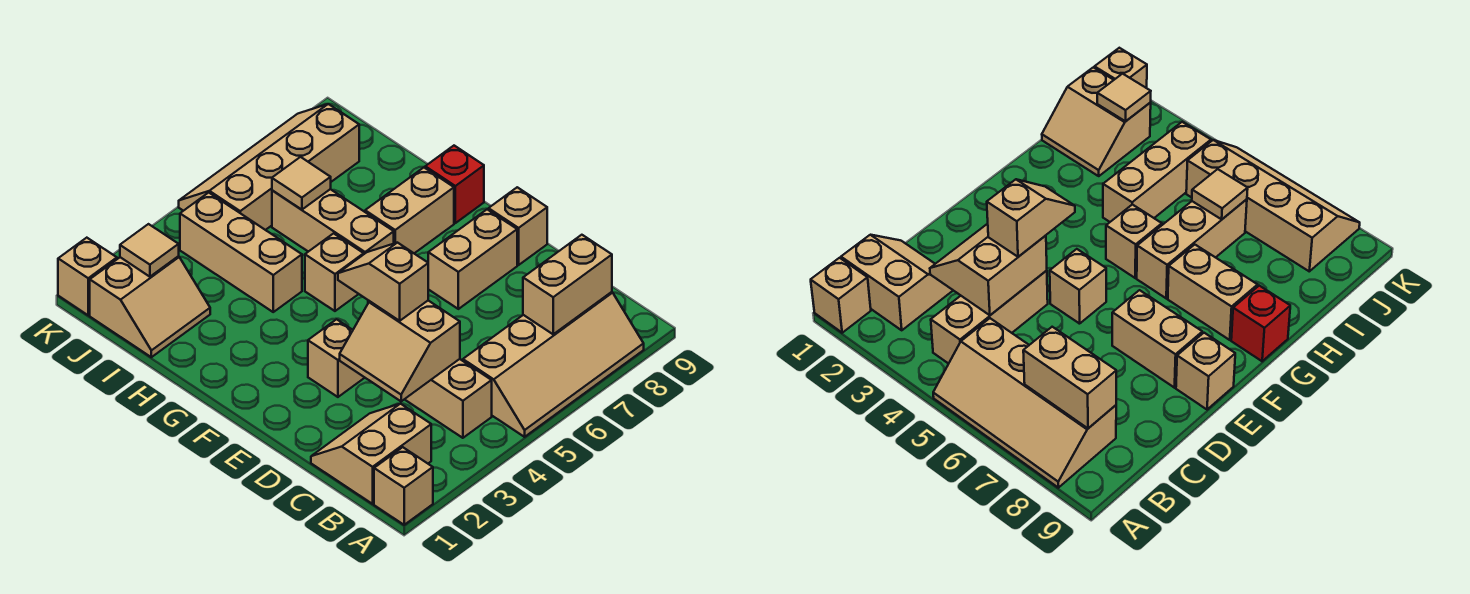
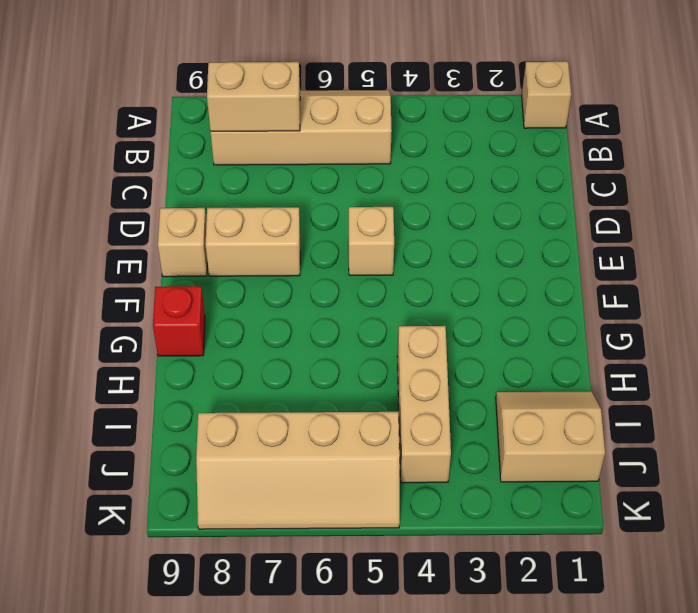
none -> tan slope B1:C2 level 1 top B
none -> tan brick B4:D4 level 1
none -> tan brick E3 level 1

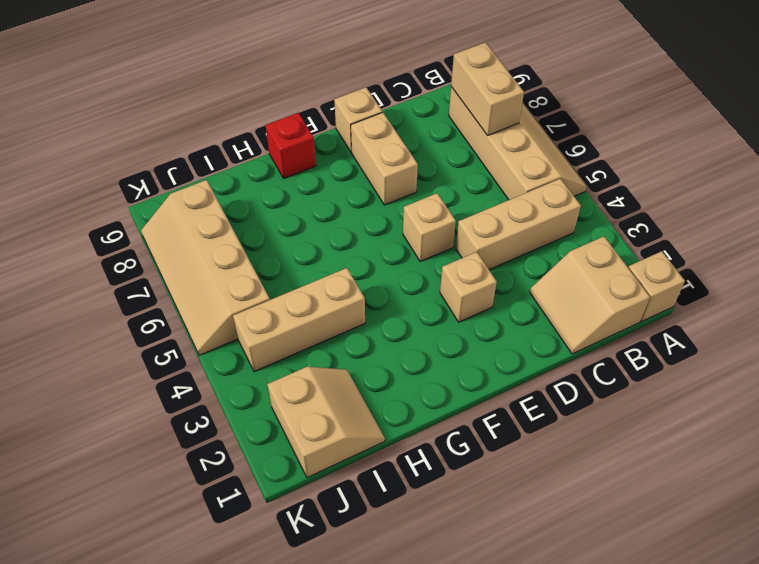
none -> tan brick G5 level 1
none -> tan brick G6:I6 level 1
none -> tan brick G7:G8 level 1

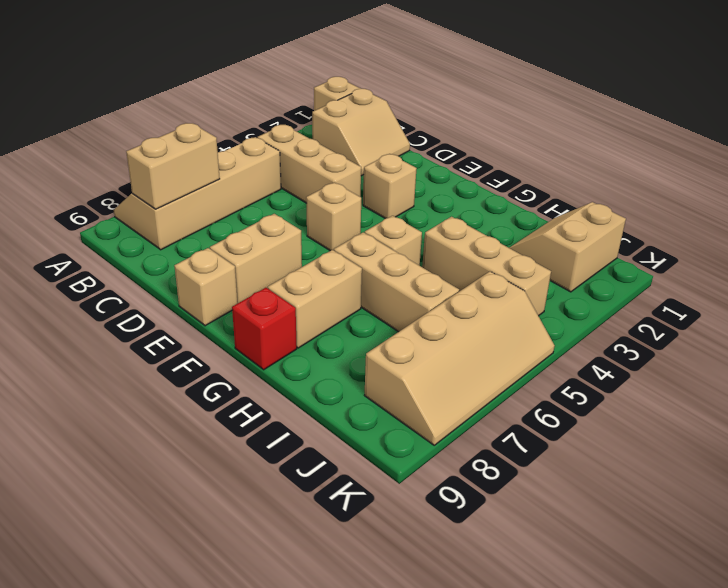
none -> tan brick K1 level 1
none -> tan slope C3:D4 level 2 top 4
none -> tan tile I6 level 2

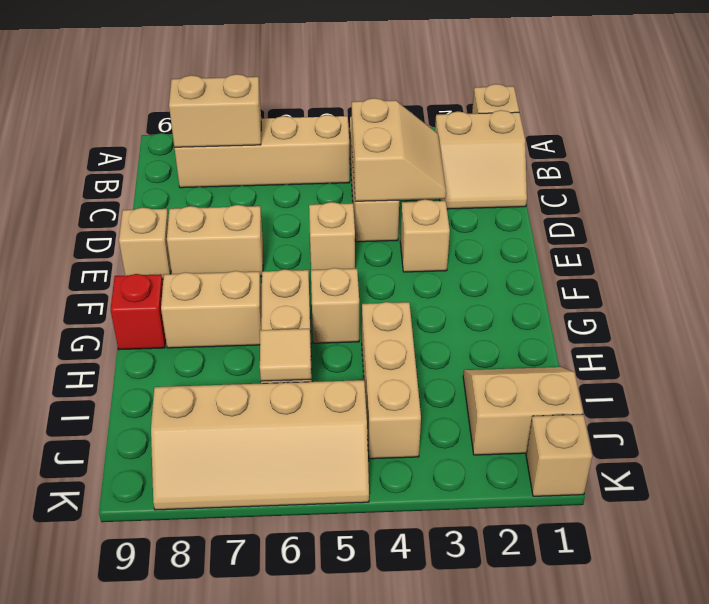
none -> tan tile J2 level 2
none -> tan slope D4:E4 level 3 top D

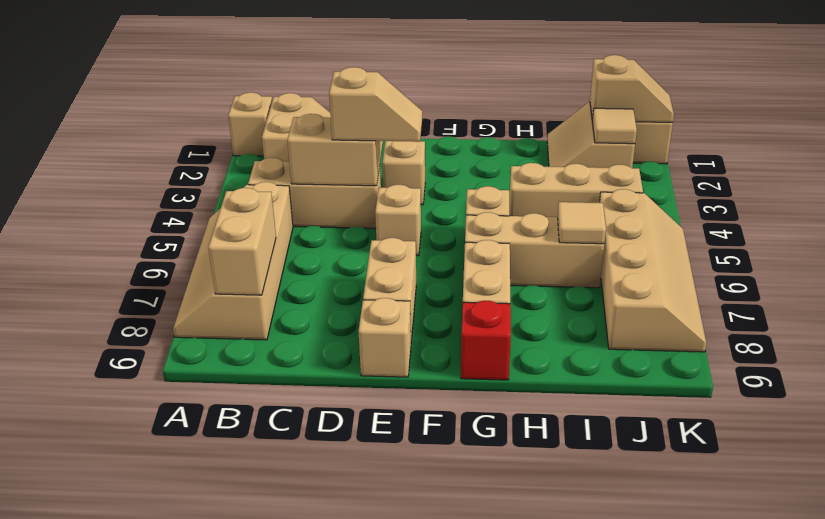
tan slope J1:K1 level 2 top J -> none

